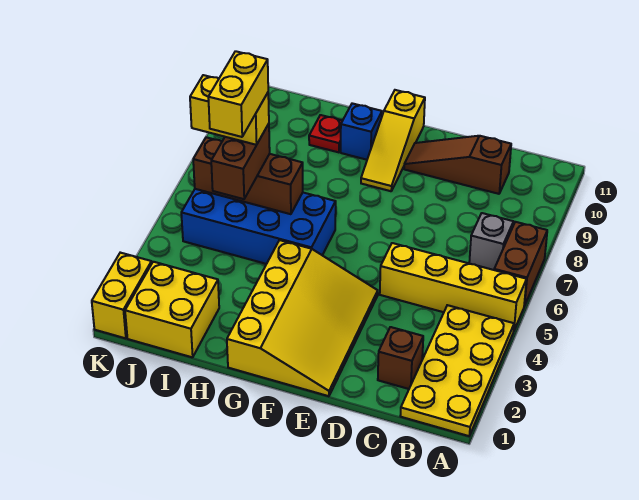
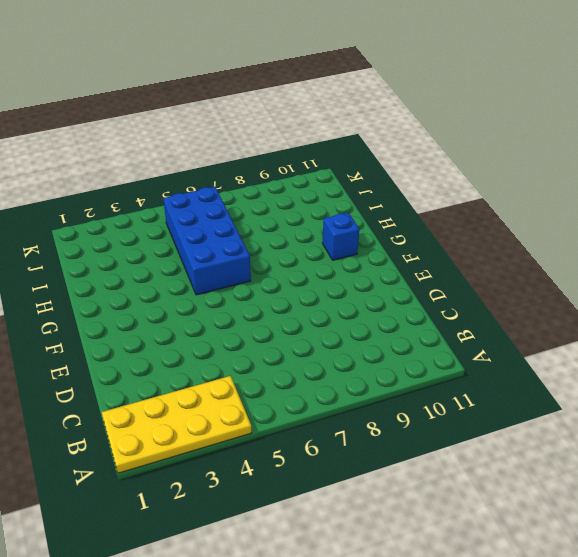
none -> yellow brick A5:D5 level 1
none -> brown brick A6:A7 level 1
none -> grey brick B7 level 1

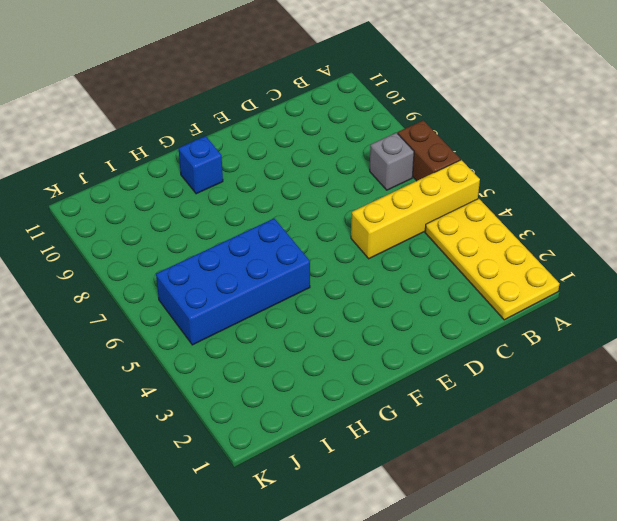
none -> brown brick C2 level 1
none -> brown slope C10:E10 level 1 top C
none -> yellow slope E1:G4 level 1 top G

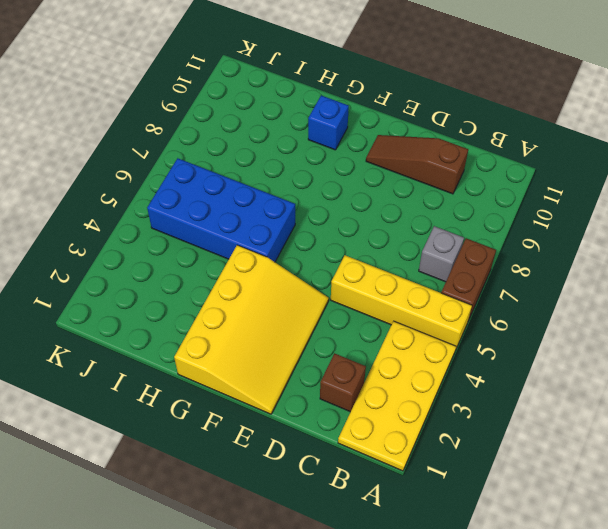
none -> yellow slope F9:F11 level 1 top 11
none -> red plate H10 level 1
none -> yellow brick I1:J2 level 1

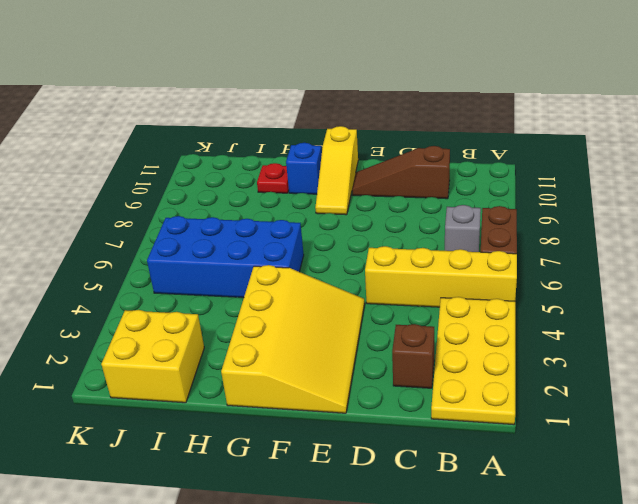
none -> yellow brick K1:K2 level 1
none -> brown brick H6:J6 level 2
none -> brown brick I5:I6 level 3

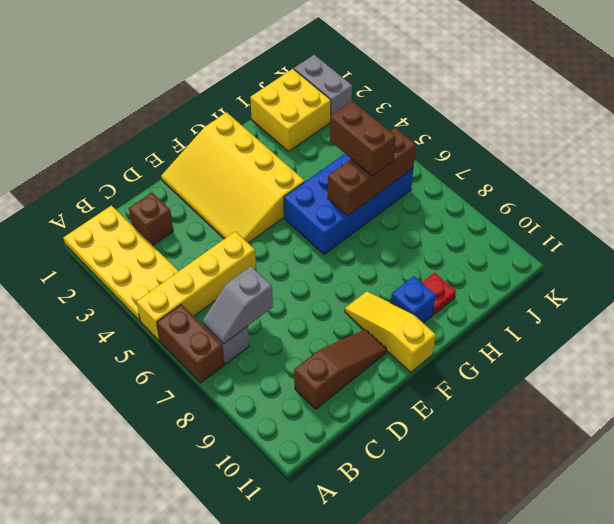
grey slope B7:C7 level 2 top C -> none
grey brick K1:K2 level 1 -> yellow brick K1:K2 level 1
none -> yellow brick I6:J6 level 4
none -> yellow brick I5:I6 level 5

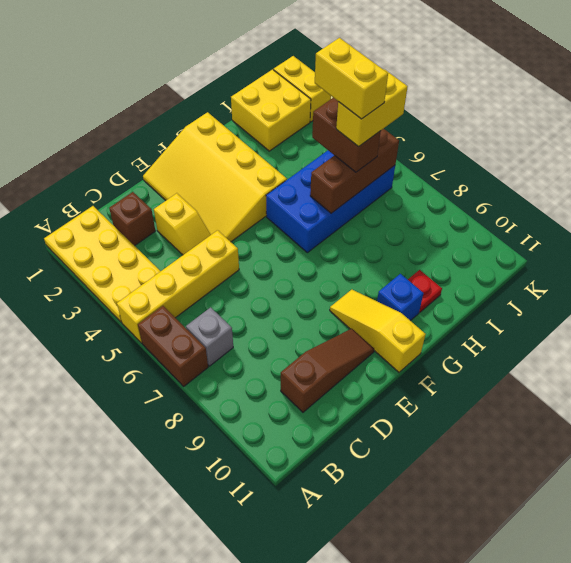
yellow slope D3:D4 level 1 top 3 -> none

